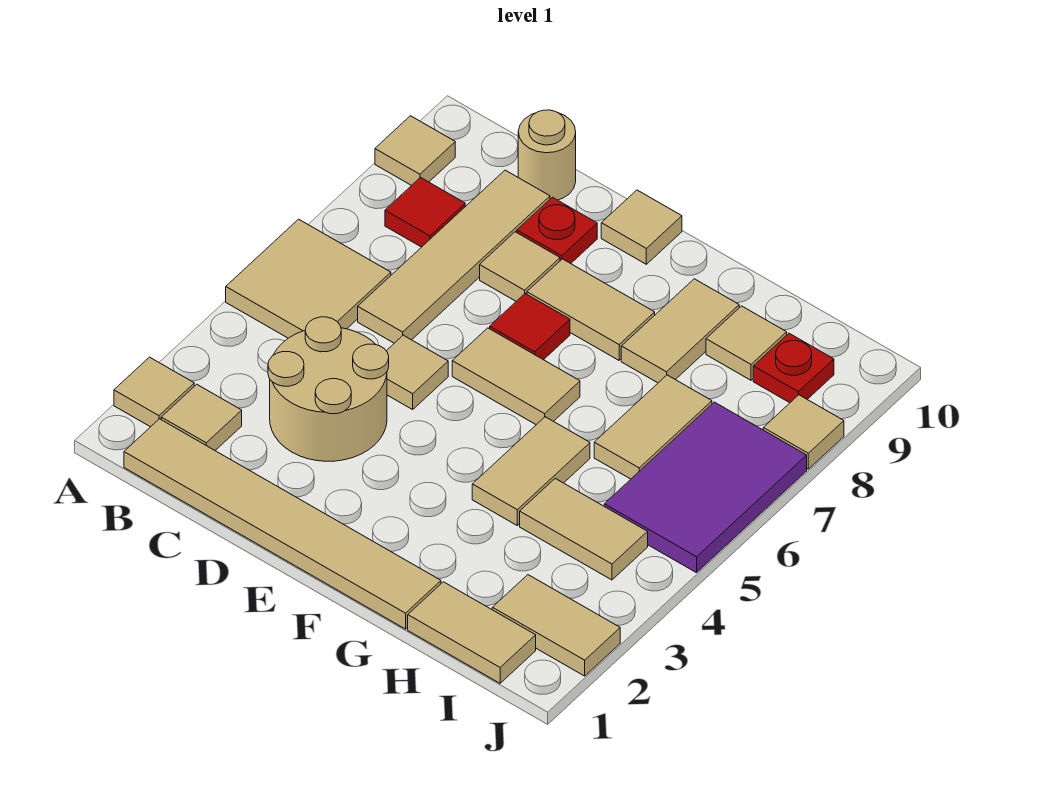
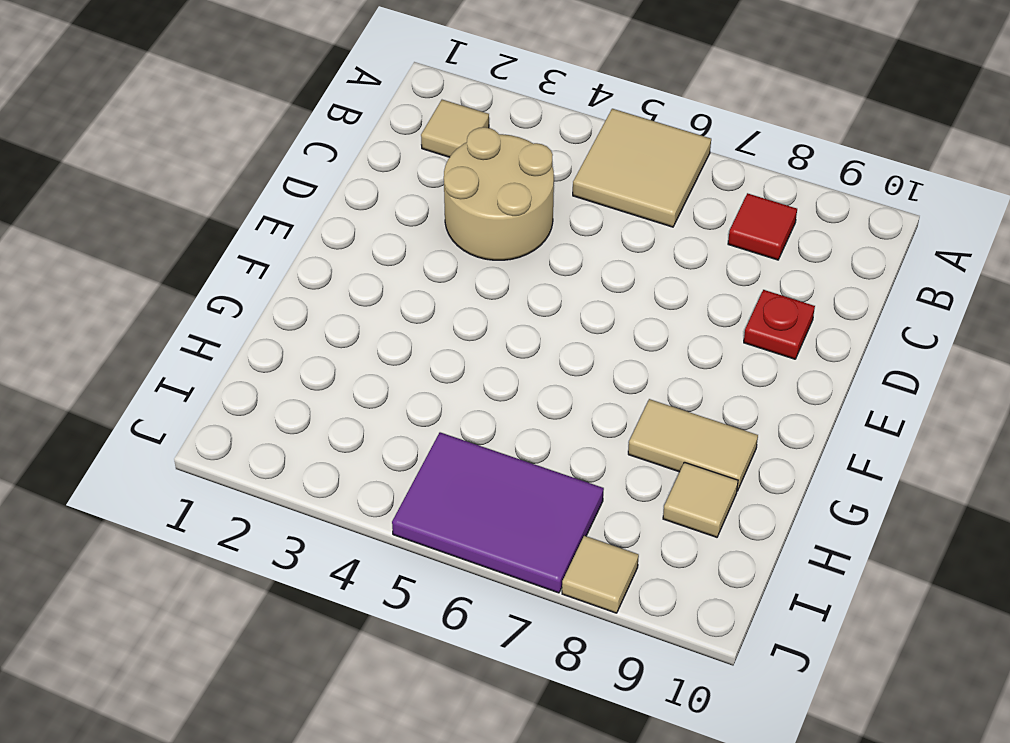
none -> tan tile A2 level 1
none -> tan tile A9 level 1
none -> tan tile B1:G1 level 1

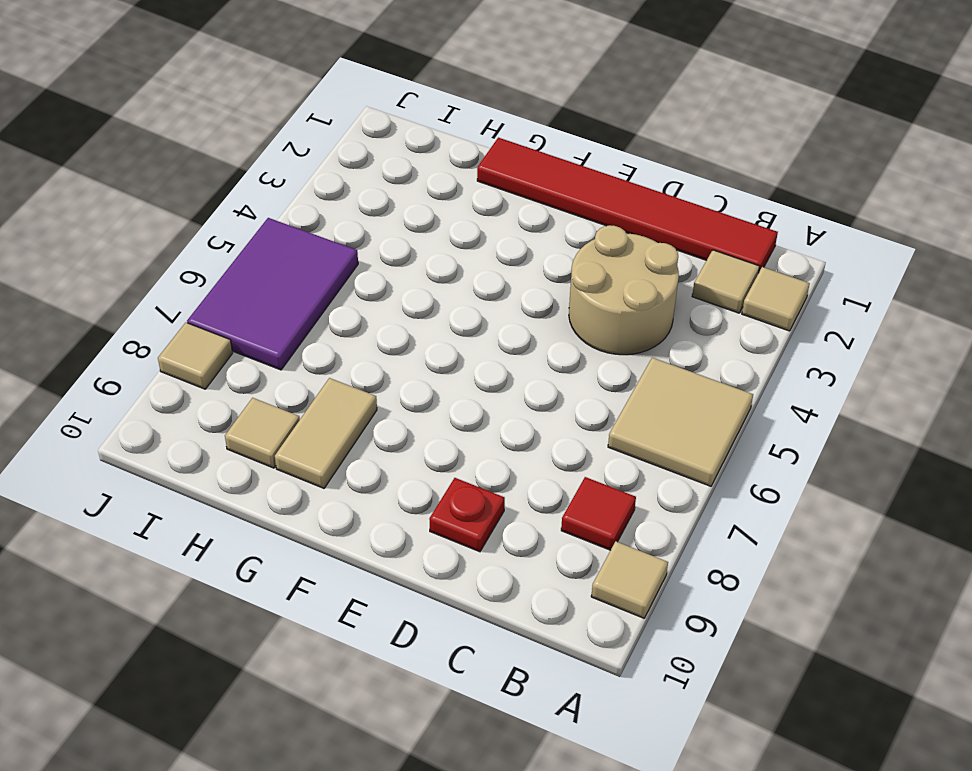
red tile B1:G1 level 1 -> tan tile B1:G1 level 1
none -> tan tile C6:C9 level 1
none -> tan round brick C10 level 1
none -> tan tile D5 level 1

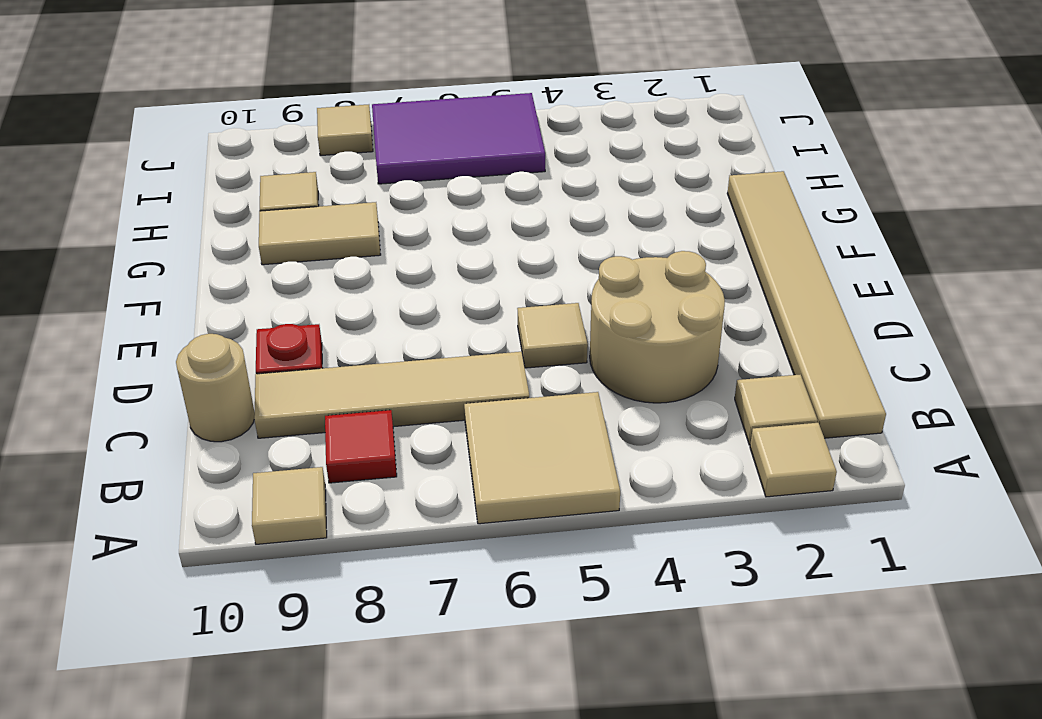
none -> tan tile D8 level 1
none -> tan tile E6:F6 level 1
none -> red tile E7 level 1

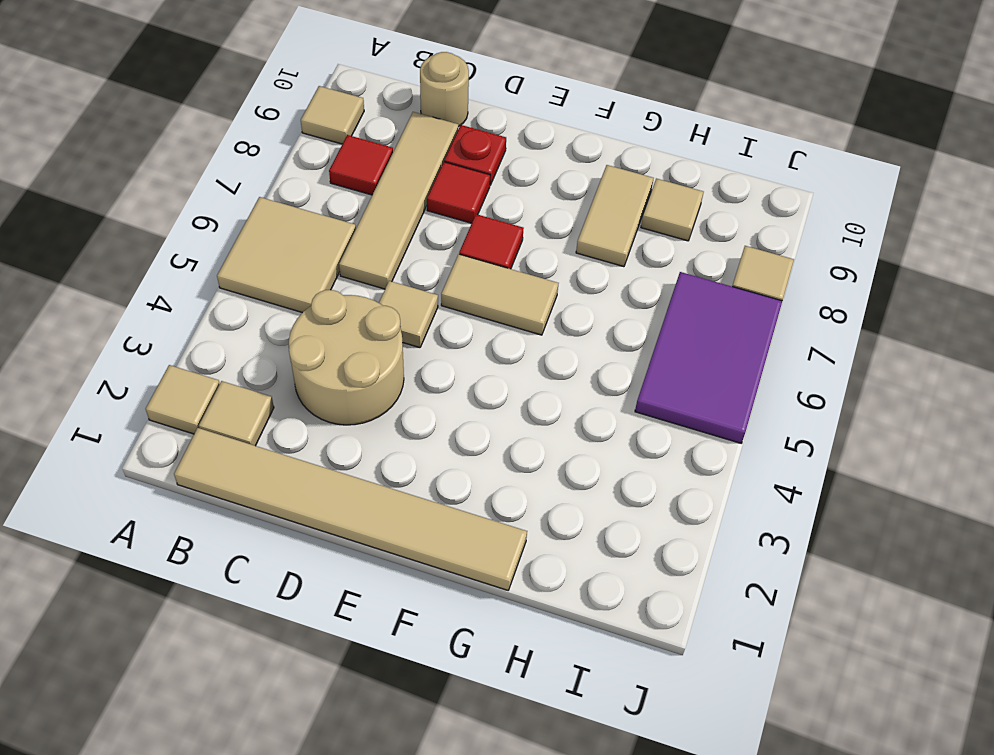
red tile D8 level 1 -> tan tile D8 level 1
none -> tan tile E8:F8 level 1
none -> tan tile E10 level 1
none -> tan tile G4:G5 level 1

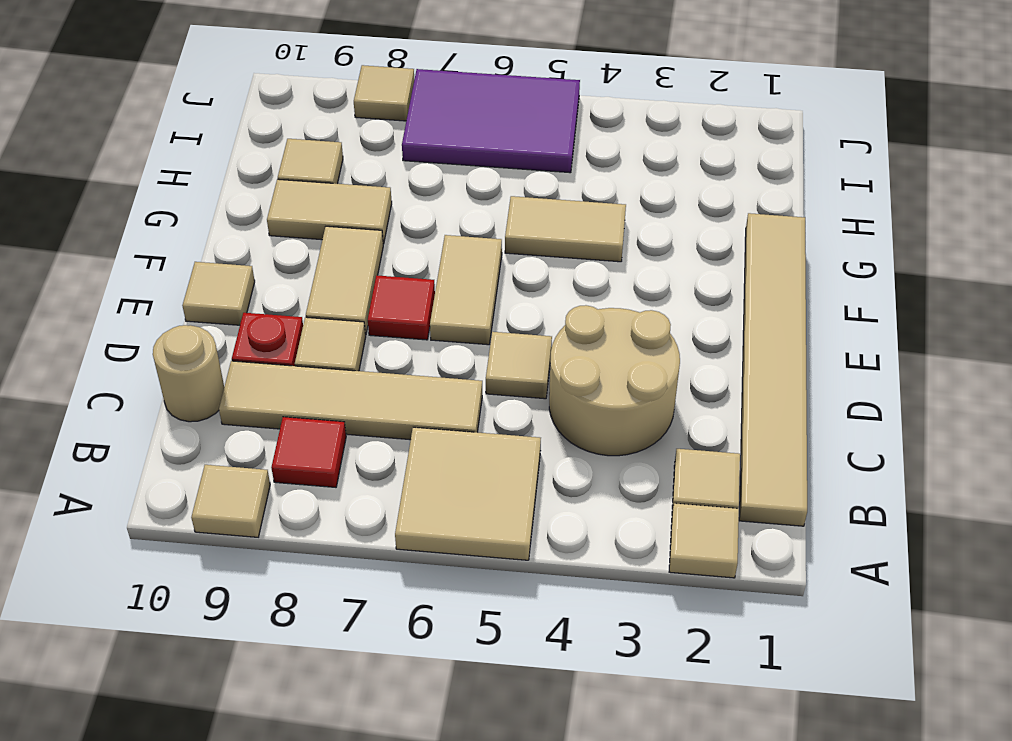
none -> tan tile H1:I1 level 1
none -> tan tile H4:I4 level 1
none -> tan tile H6:H7 level 1

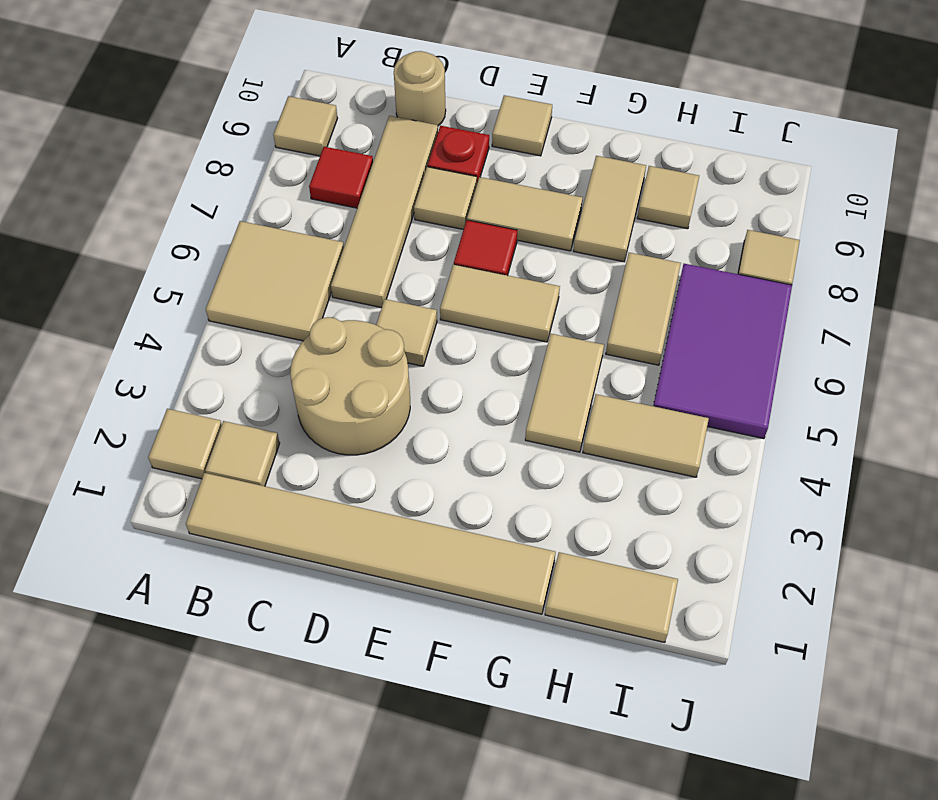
none -> tan tile I2:J2 level 1
none -> red plate I9 level 1

